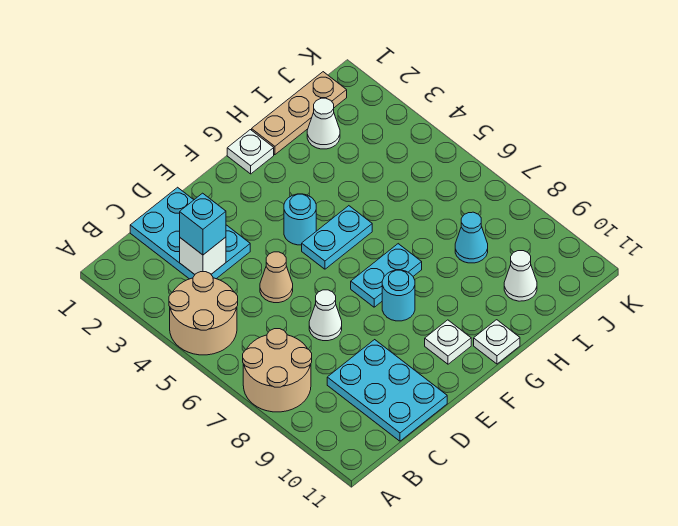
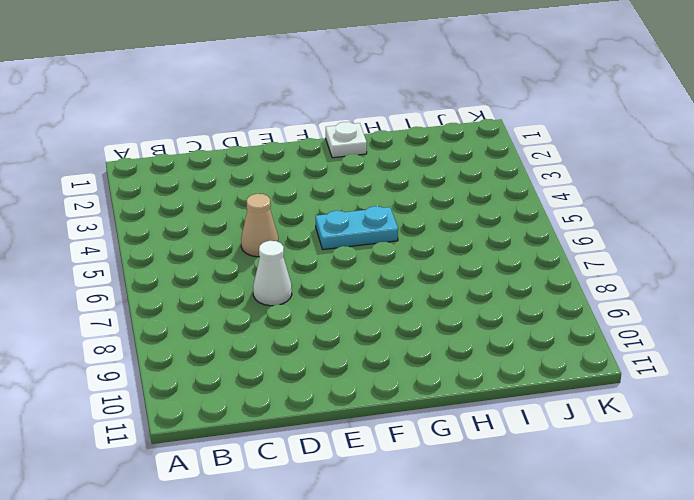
none -> tan round brick A4:B5 level 1
none -> tan round brick A7:B8 level 1
none -> cyan plate C1:D3 level 1

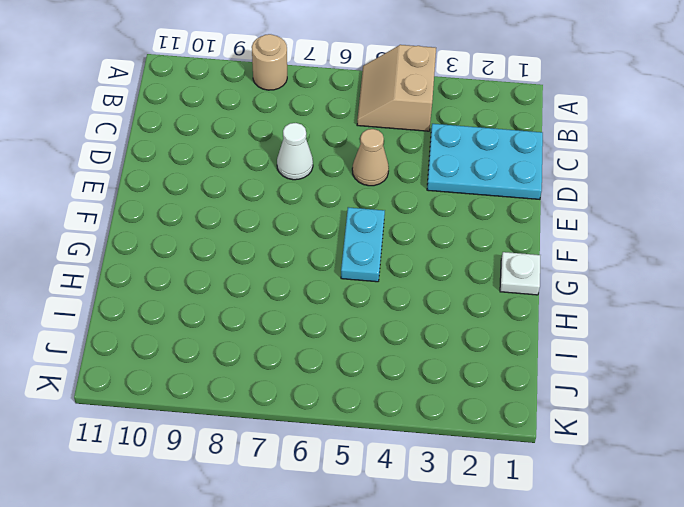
tan slope A4:B5 level 1 top 4 -> tan round brick A4:B5 level 1
tan round brick A8 level 1 -> tan round brick A7:B8 level 1
none -> cyan plate C9:D11 level 1
none -> cyan round brick F4 level 1
none -> cyan plate F7:G7 level 1

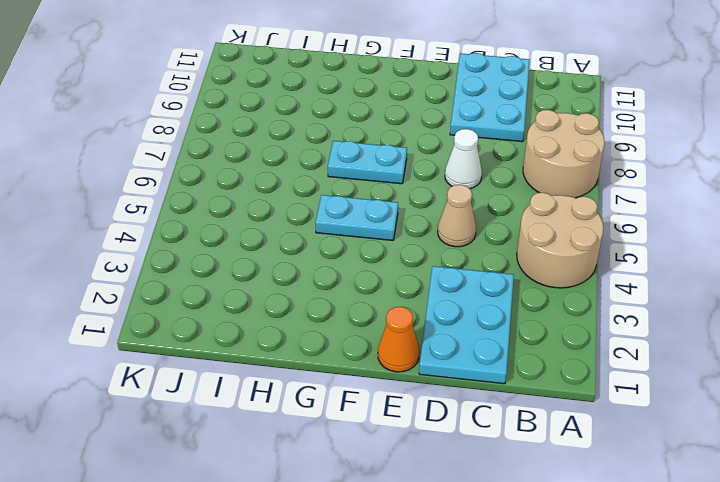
orange cone E1 level 1 -> none
none -> cyan round brick F4 level 1
none -> cyan round brick F8 level 1
none -> white plate F10 level 1

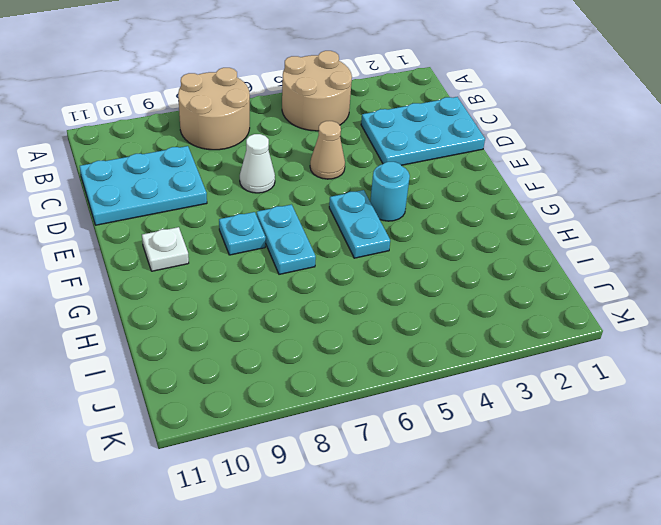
cyan plate F8 level 1 -> cyan round brick F8 level 1
none -> white plate G1 level 1
none -> white plate G11 level 1
none -> tan plate H1:J1 level 1

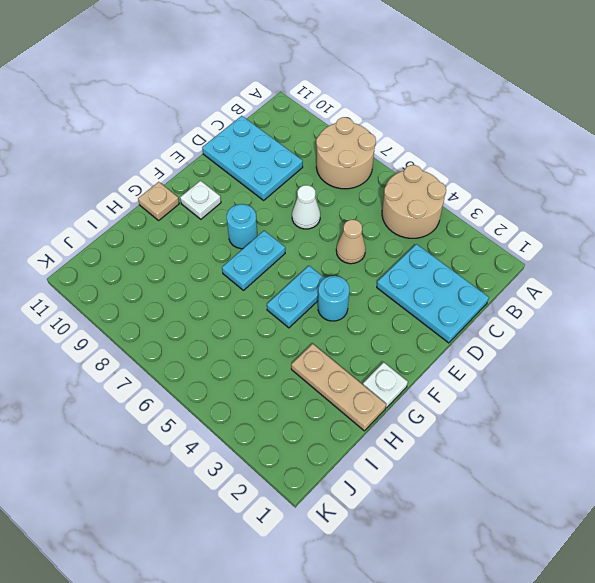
tan plate G11 level 1 -> white plate G11 level 1
tan plate H1:H3 level 1 -> tan plate H1:J1 level 1
none -> white cone I2 level 1
none -> cyan cone I8 level 1
none -> white cone I10 level 1

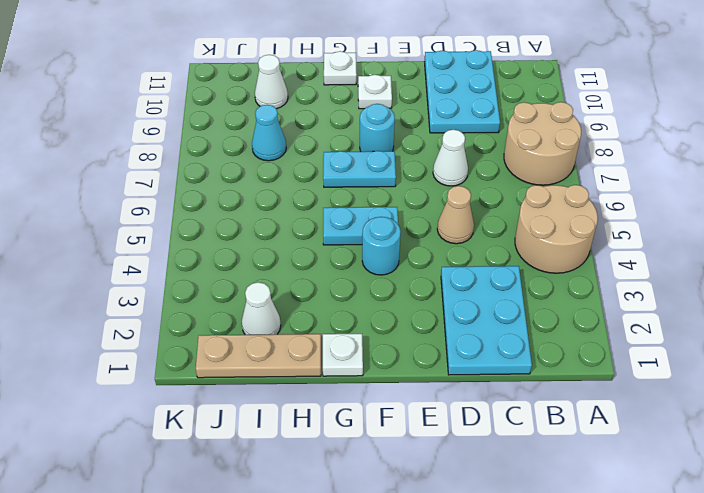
none -> white brick C3 level 2
none -> cyan brick C3 level 3

